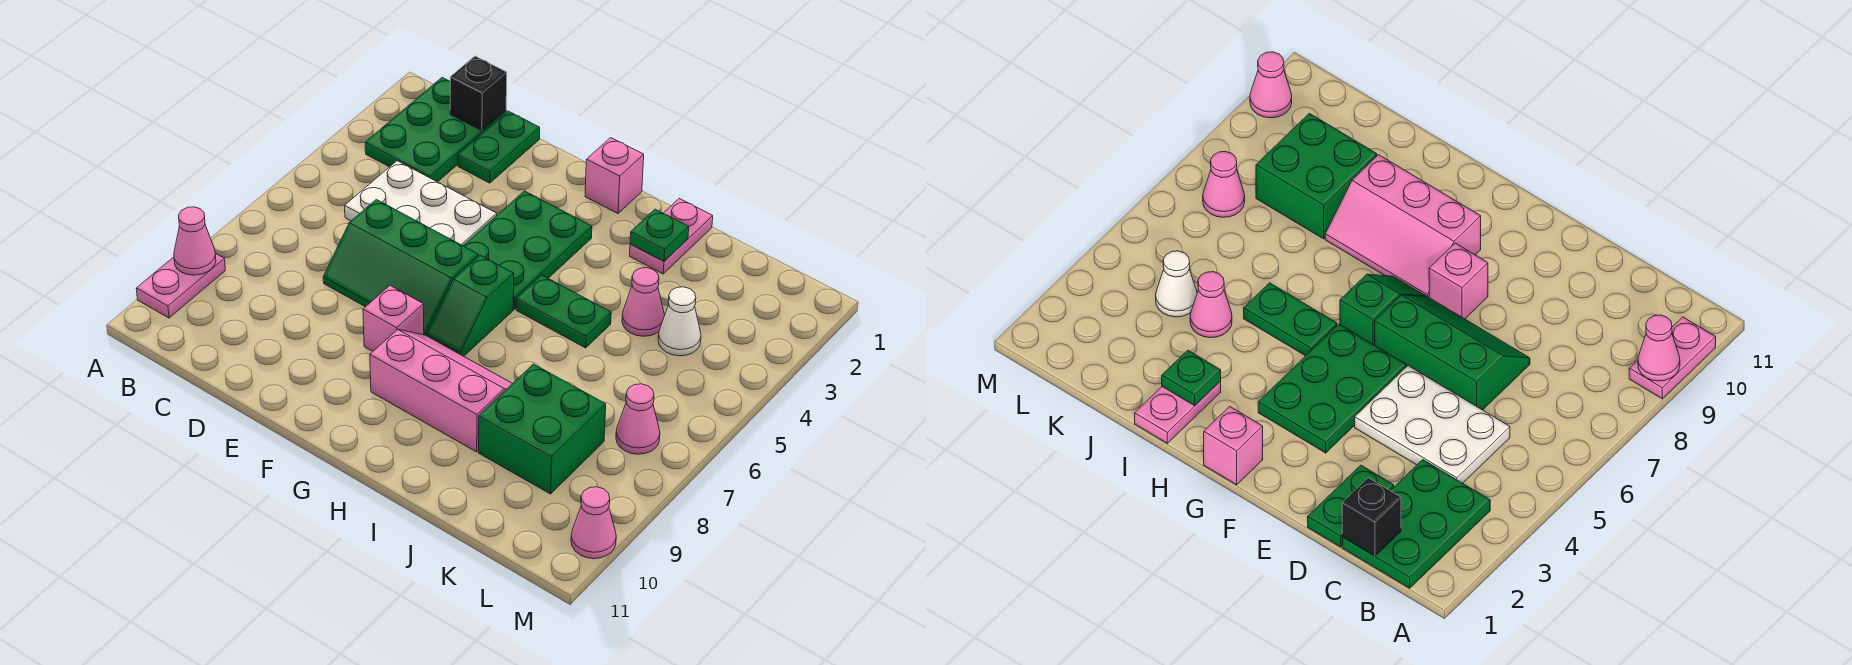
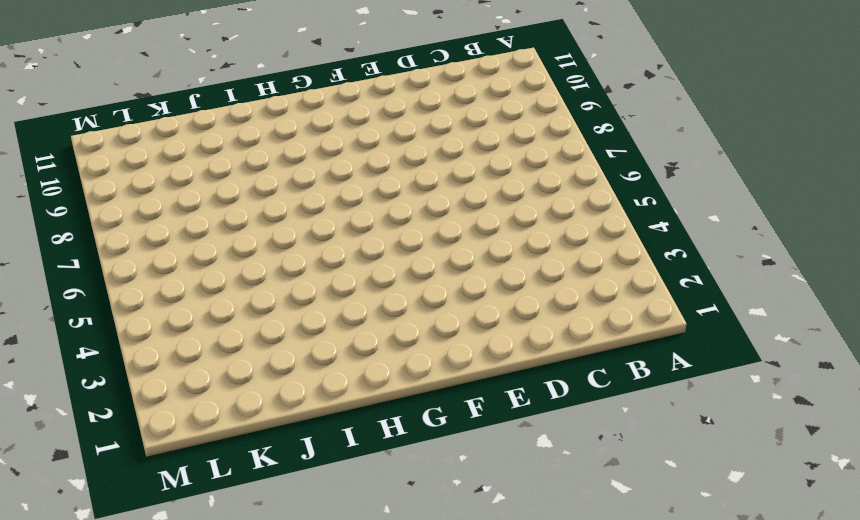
none -> pink plate A9:A10 level 1
none -> green plate B1:C3 level 1
none -> white plate C4:E5 level 1

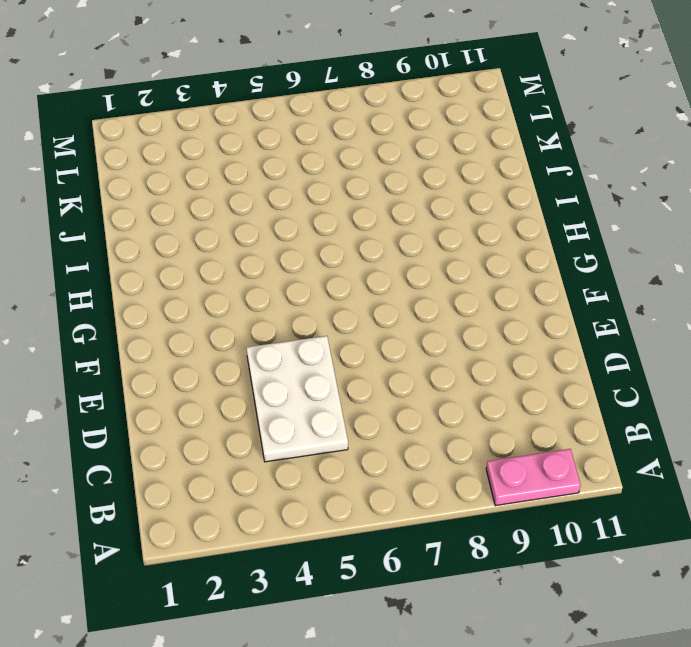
none -> green plate B1:C3 level 1
none -> green plate D1:D2 level 1
none -> green slope D6:F7 level 1 top 6

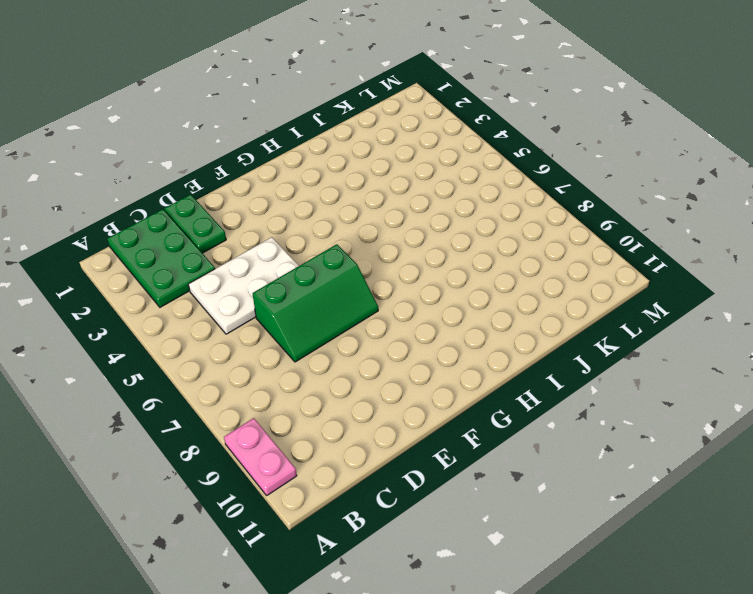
none -> green plate F3:G5 level 1
none -> pink brick F8 level 1
none -> pink brick G1 level 1

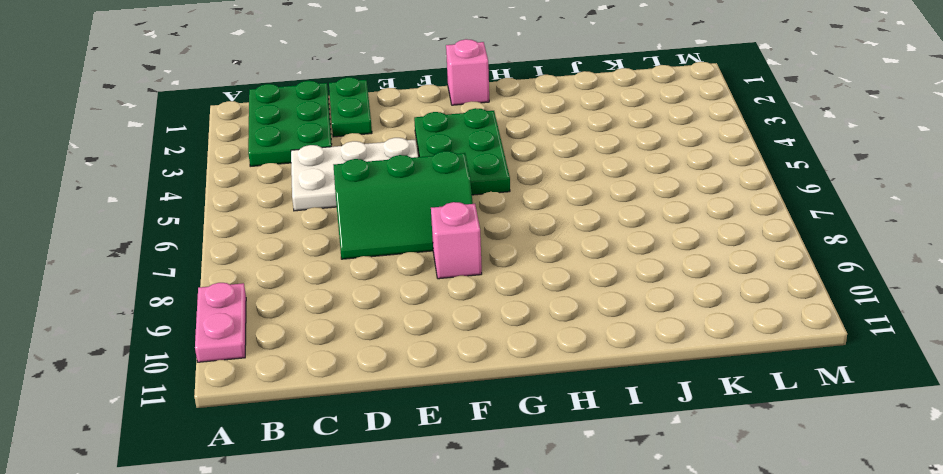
none -> green slope G6:G7 level 1 top 6
none -> pink slope G8:I9 level 1 top 9
none -> green plate H5:I5 level 1

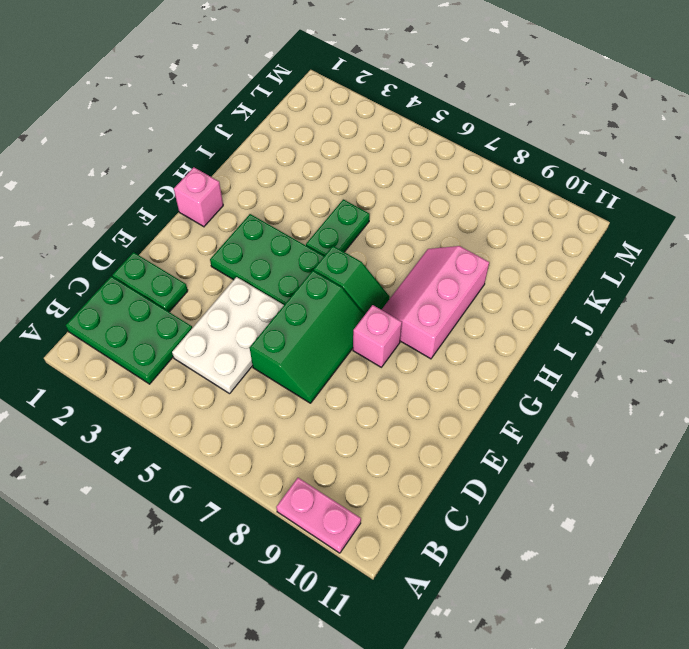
none -> pink plate I1:I2 level 1
none -> pink cone J4 level 1
none -> green brick J8:K9 level 1

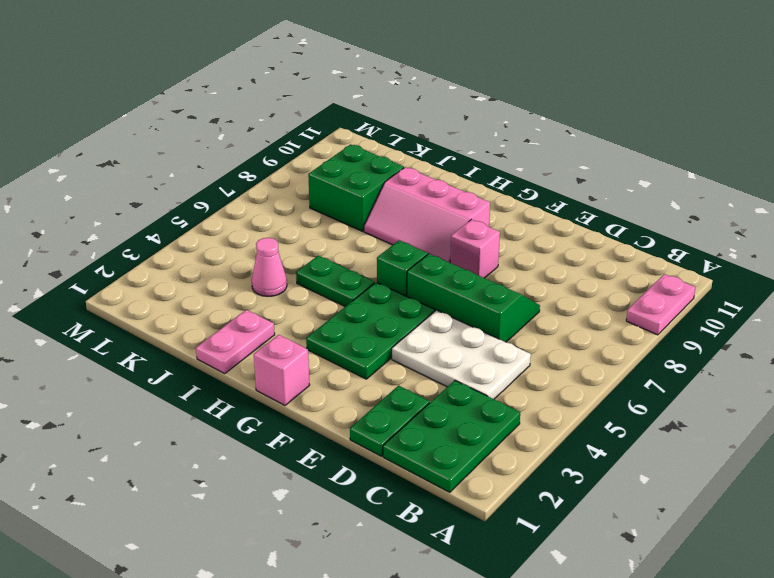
none -> white cone K4 level 1
none -> pink cone L7 level 1
none -> pink cone M10 level 1

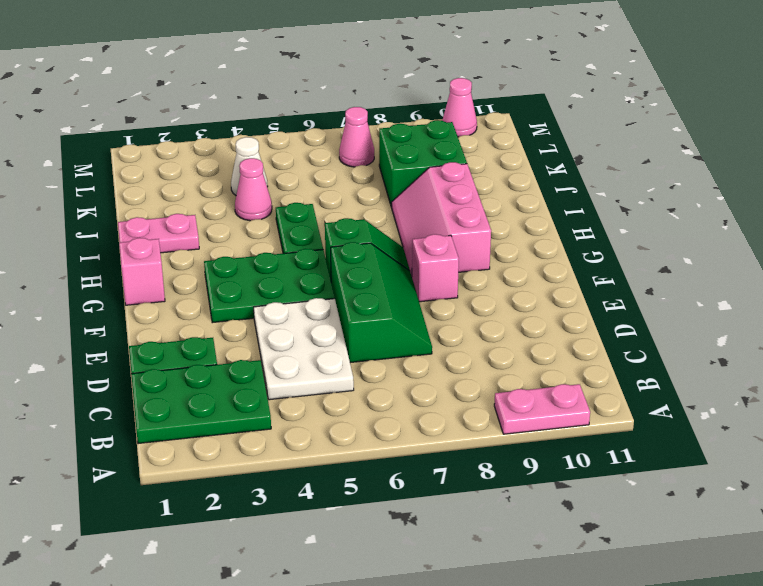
none -> pink cone A9 level 2
none -> black brick C1 level 2
none -> green plate I2 level 2

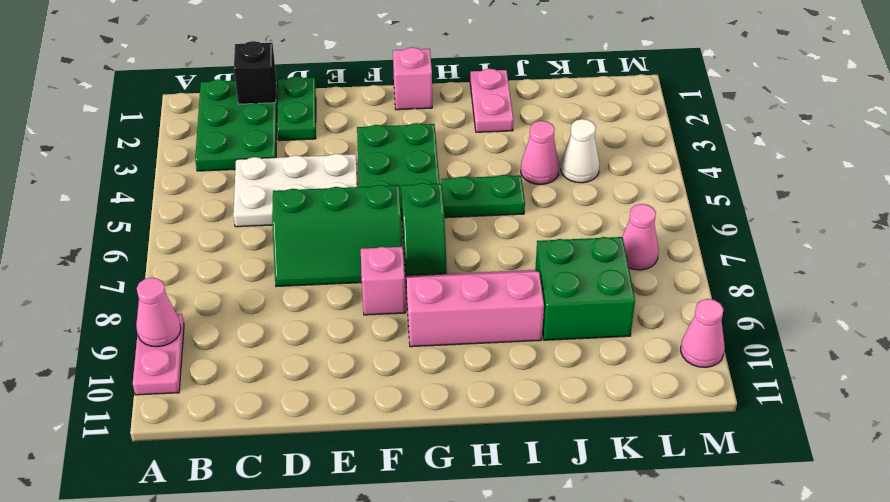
none -> green plate I2 level 2

